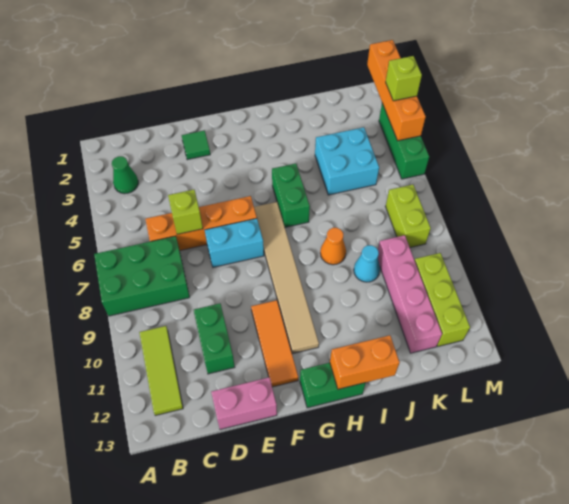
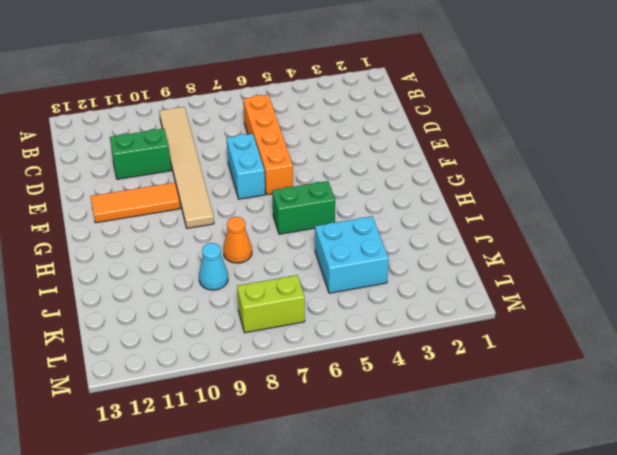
tan tile B9:G9 level 1 -> tan tile G6:G11 level 1
none -> green brick A7:C8 level 1
none -> green cone B3 level 1
none -> lime tile B10:B12 level 1

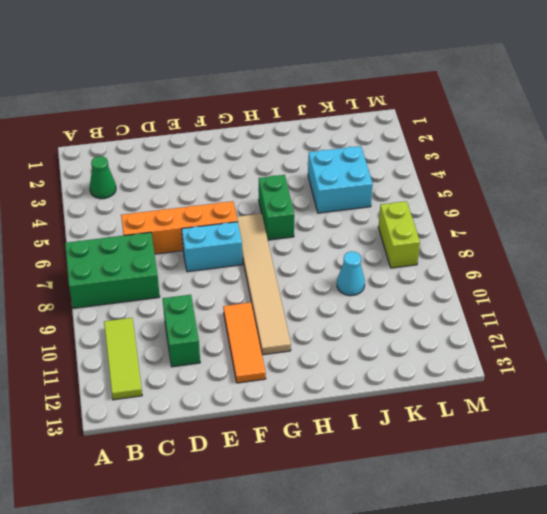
none -> pink brick D13:E13 level 1
none -> green tile E2 level 1
none -> green brick G13:H13 level 1

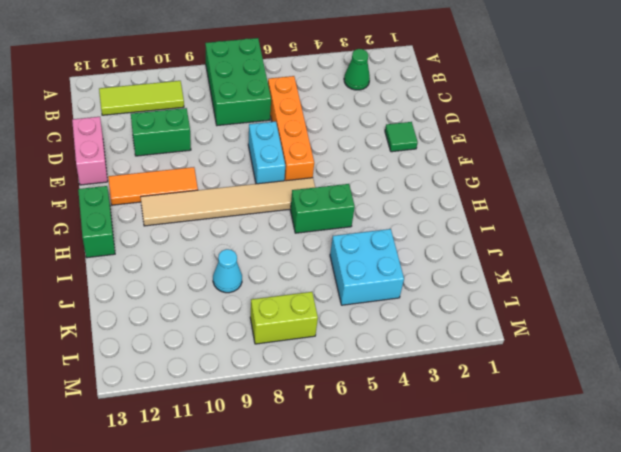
none -> orange cone I8 level 1
none -> pink brick K9:K12 level 1
none -> lime brick L10:L12 level 1

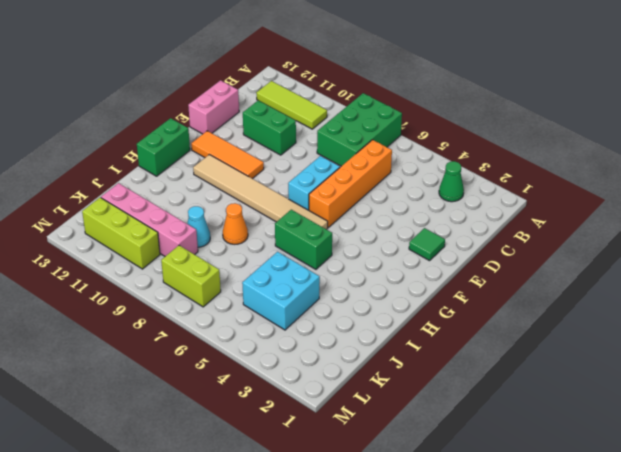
none -> green brick M3:M5 level 1
none -> lime brick D6 level 2
none -> orange brick H13:I13 level 2

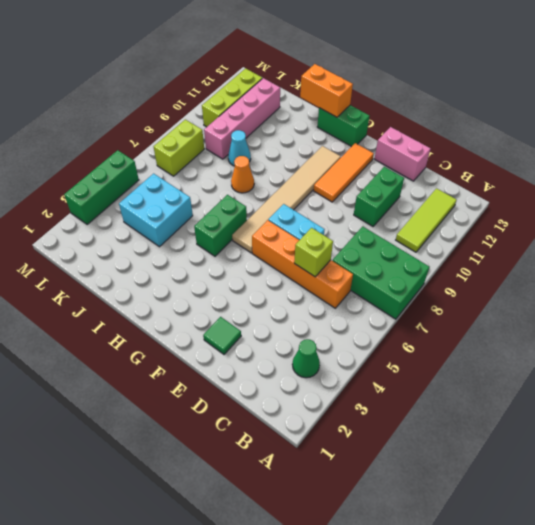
none -> orange brick M1:M4 level 2
none -> lime brick M3 level 3

